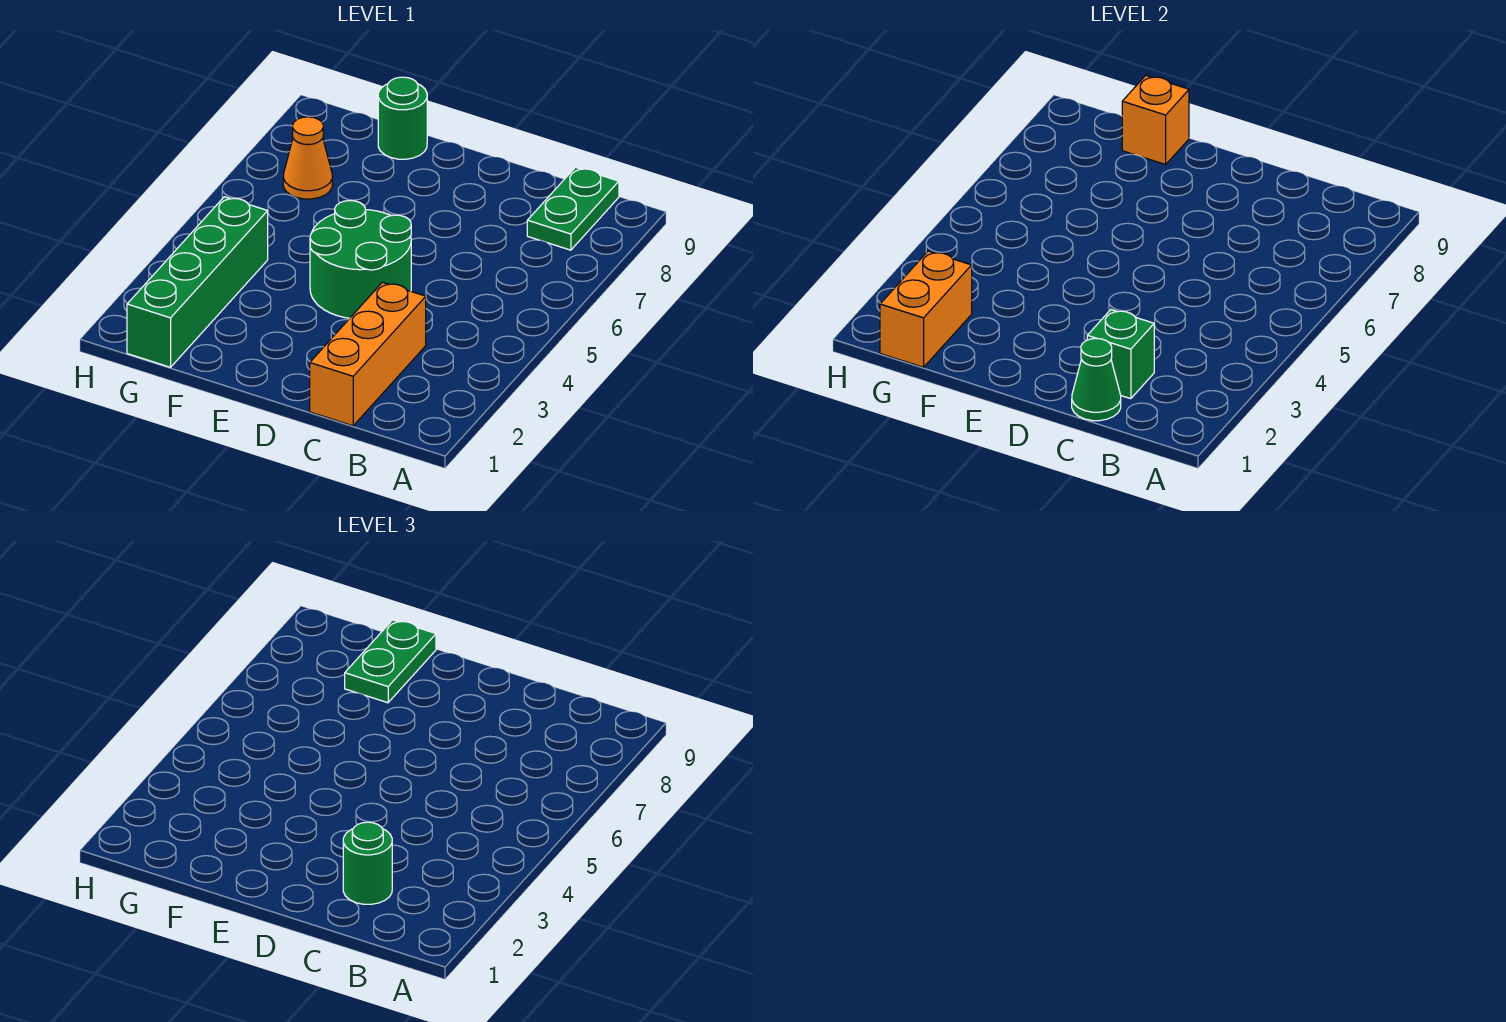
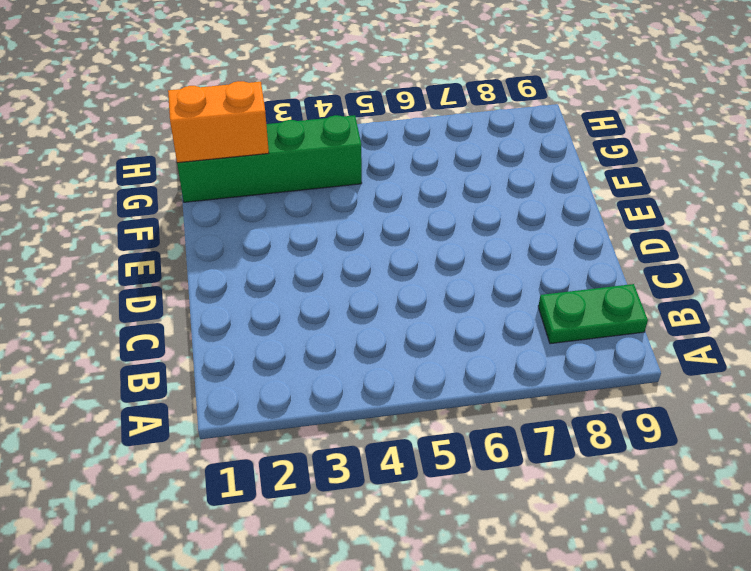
none -> orange brick C1:C3 level 1
none -> green round brick D4:E5 level 1
none -> green round brick F9 level 1

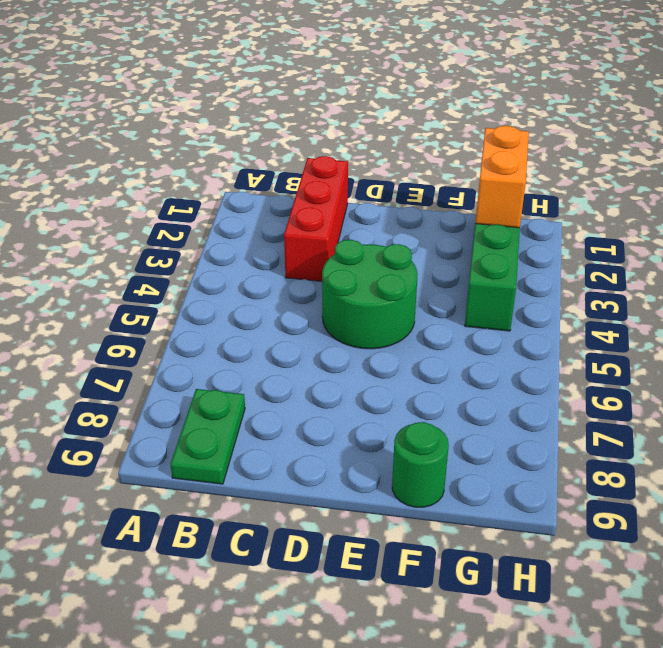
red brick C1:C3 level 1 -> orange brick C1:C3 level 1
none -> orange cone G7 level 1
none -> green cone C1 level 2
none -> green brick C2 level 2

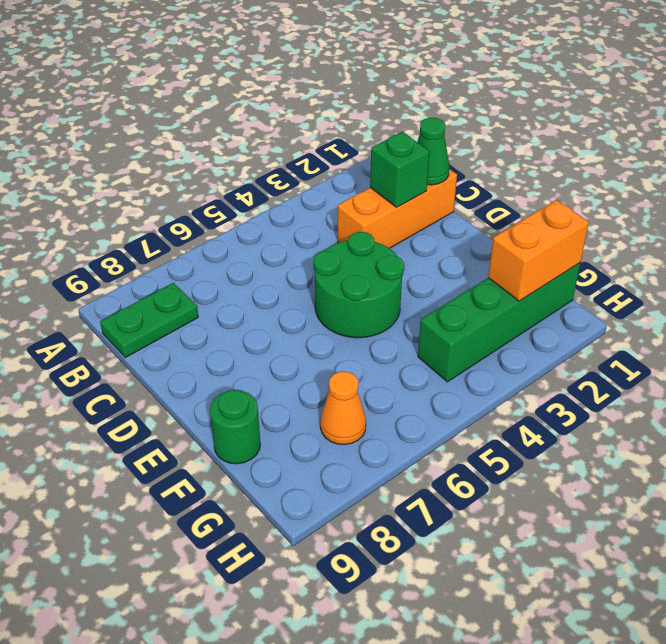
none -> orange brick F9 level 2
none -> green round brick C2 level 3
none -> green plate F8:F9 level 3

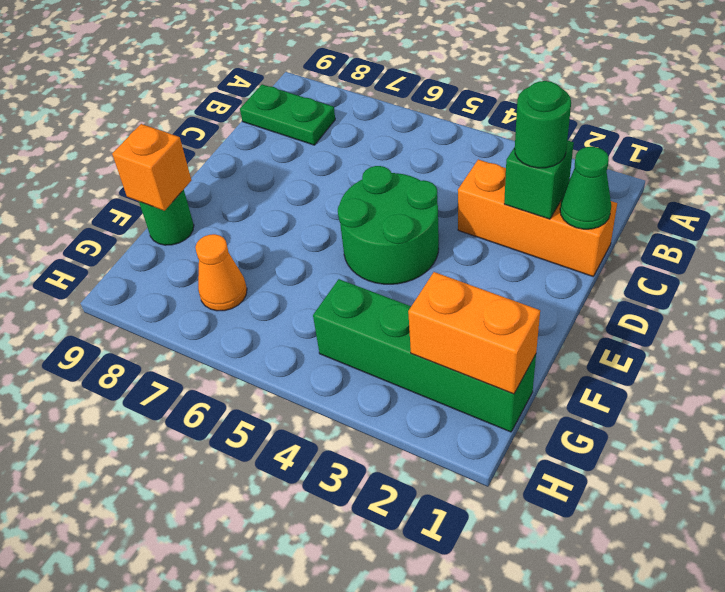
none -> green plate F8:F9 level 3

